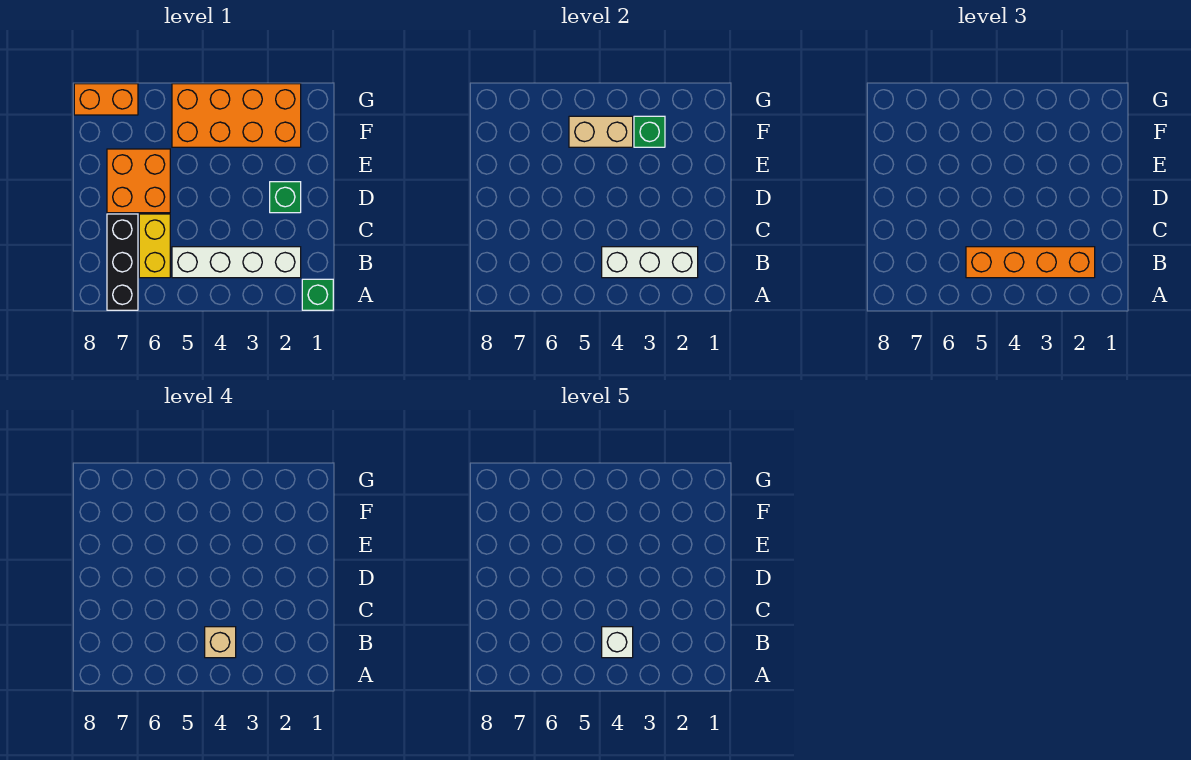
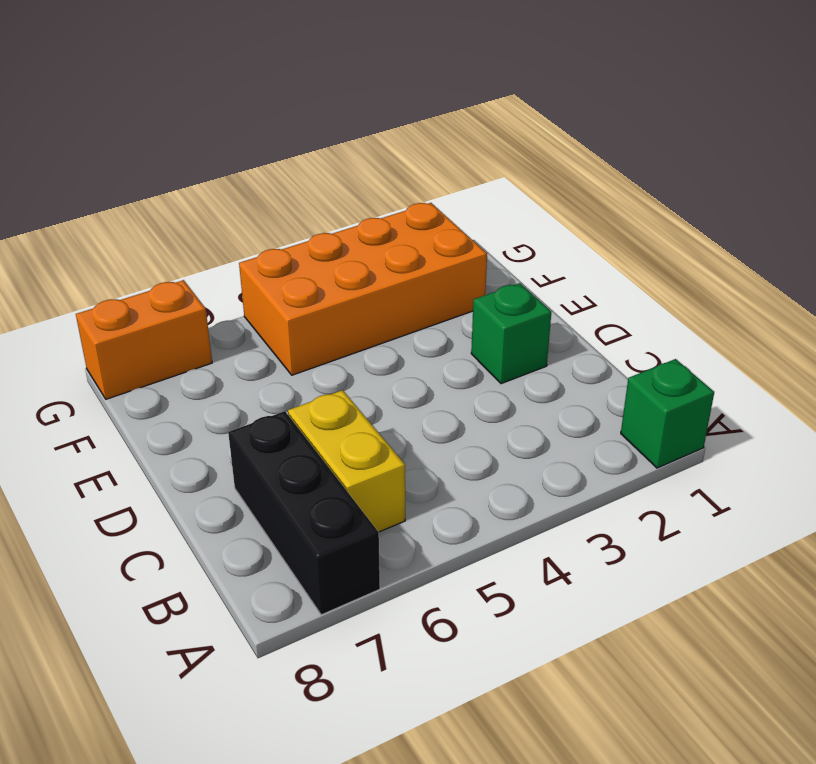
none -> white brick B2:B5 level 1
none -> orange brick D6:E7 level 1
none -> white brick B2:B4 level 2

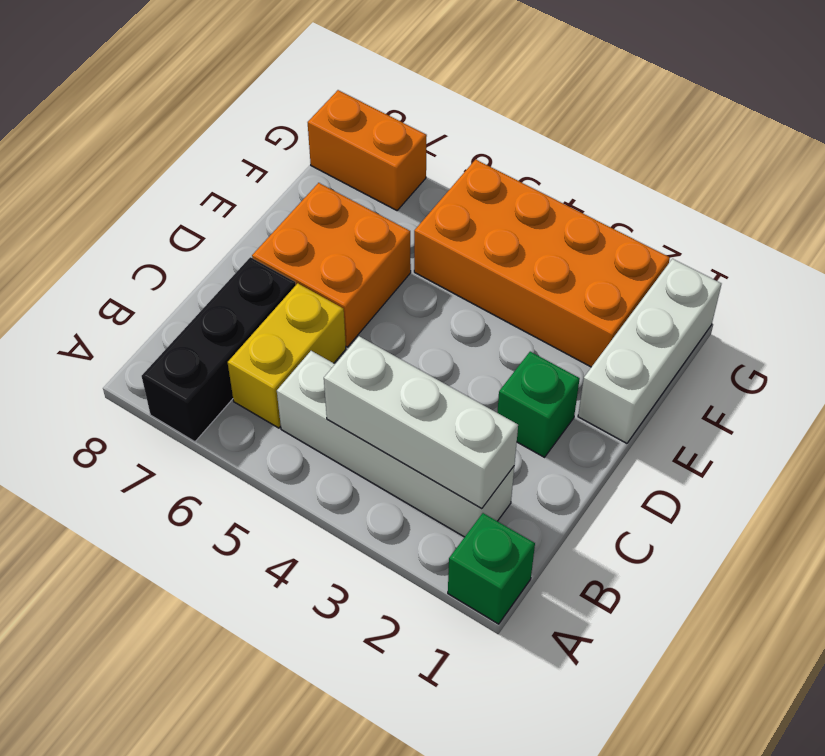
white brick E1:G1 level 1 -> none
none -> green brick F3 level 2
none -> tan brick F4:F5 level 2
none -> orange brick B2:B5 level 3

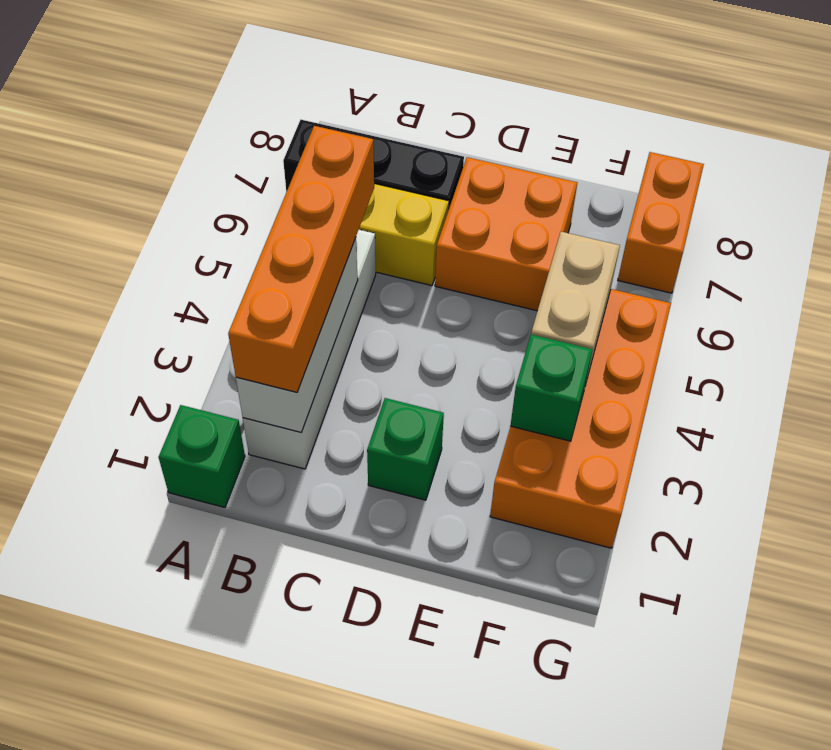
none -> tan brick B4 level 4
none -> white brick B4 level 5

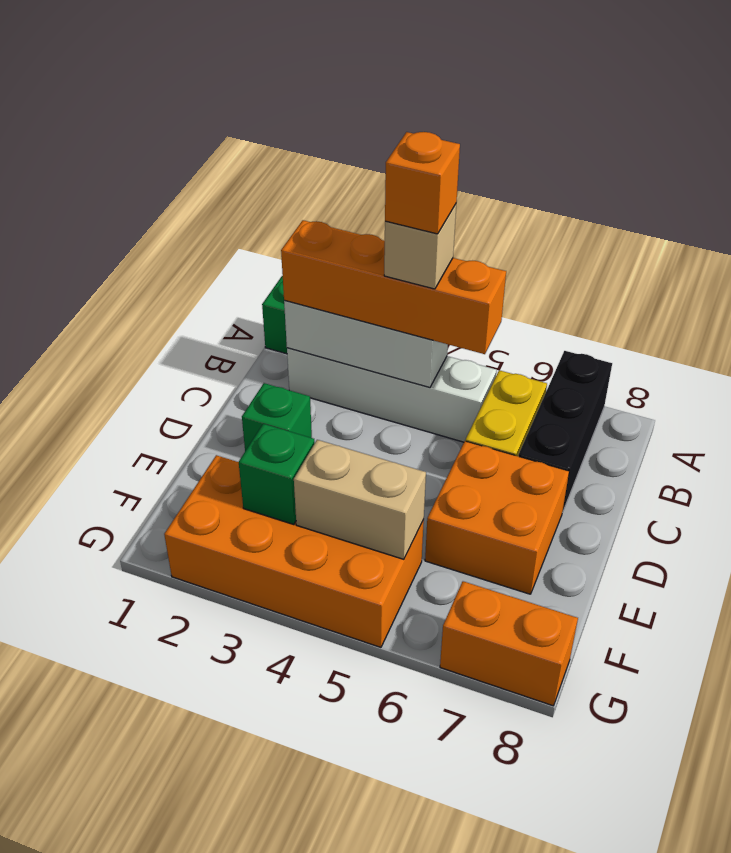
orange brick B4 level 5 -> white brick B4 level 5

